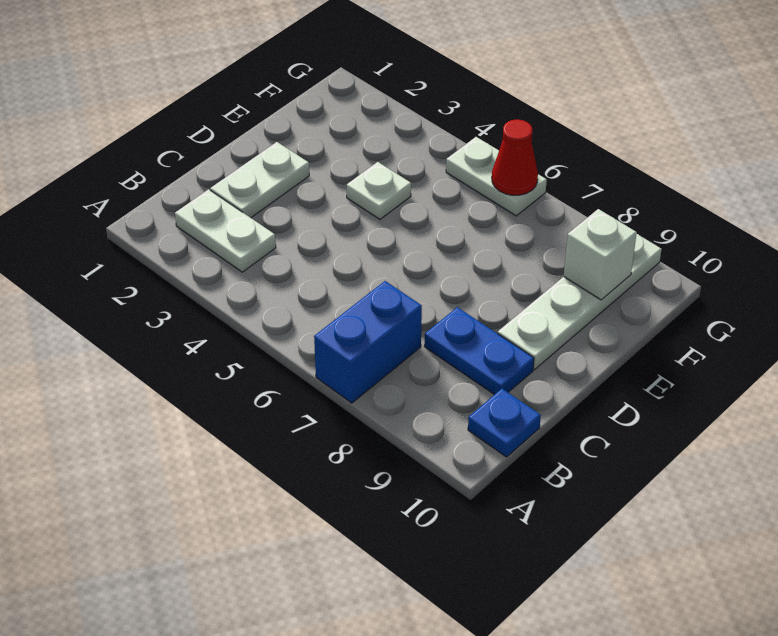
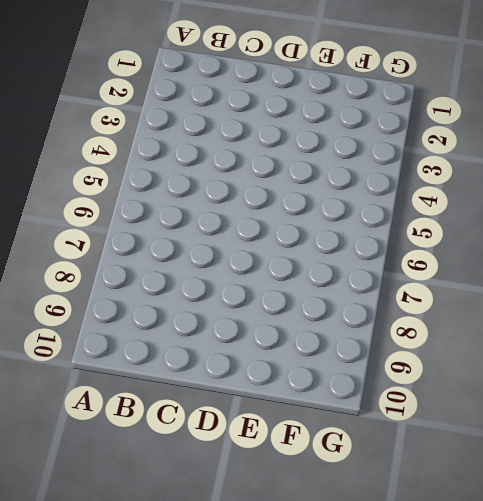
none -> blue brick A7:B7 level 1
none -> white plate B2:B3 level 1

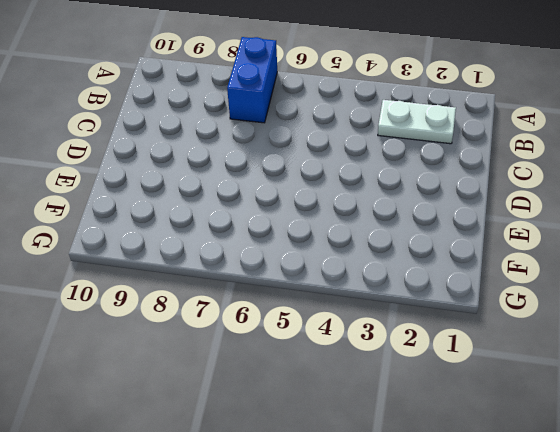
none -> blue plate B10 level 1
none -> white plate C2:D2 level 1

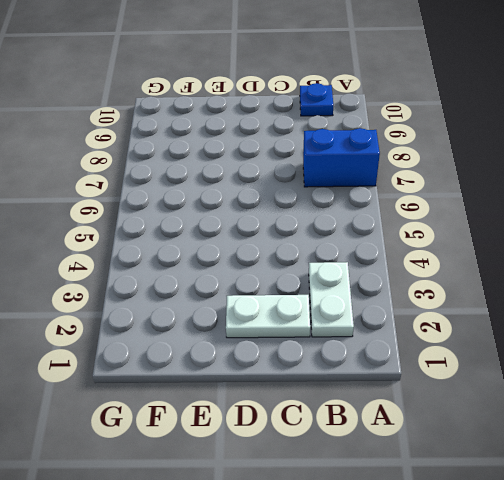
none -> blue plate C8:C9 level 1
none -> white plate D9:G9 level 1

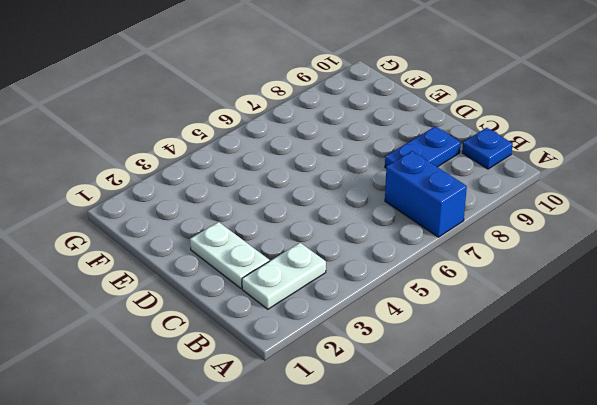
none -> white plate D9:G9 level 1
none -> white plate E4 level 1

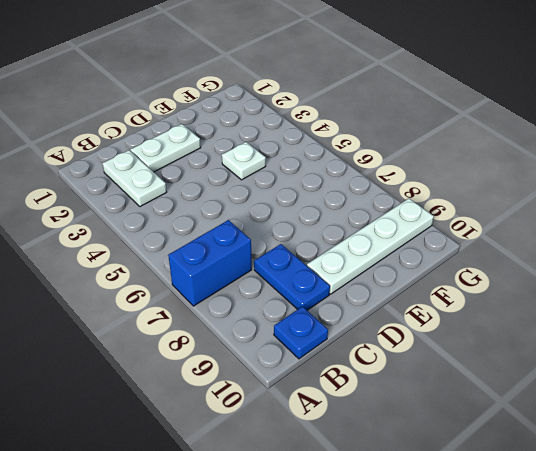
none -> white plate G5:G6 level 1
none -> white brick F9 level 2

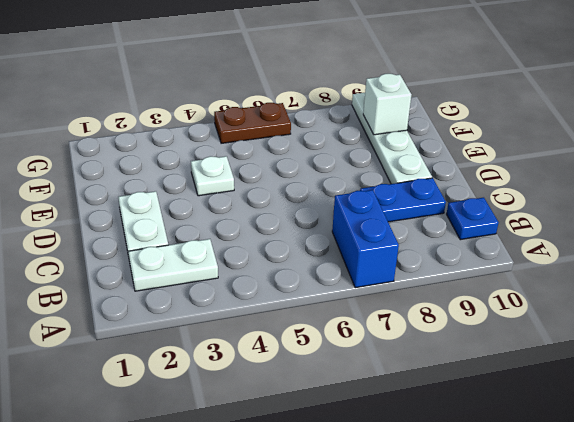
brown plate G5:G6 level 1 -> white plate G5:G6 level 1
none -> red cone G6 level 2

